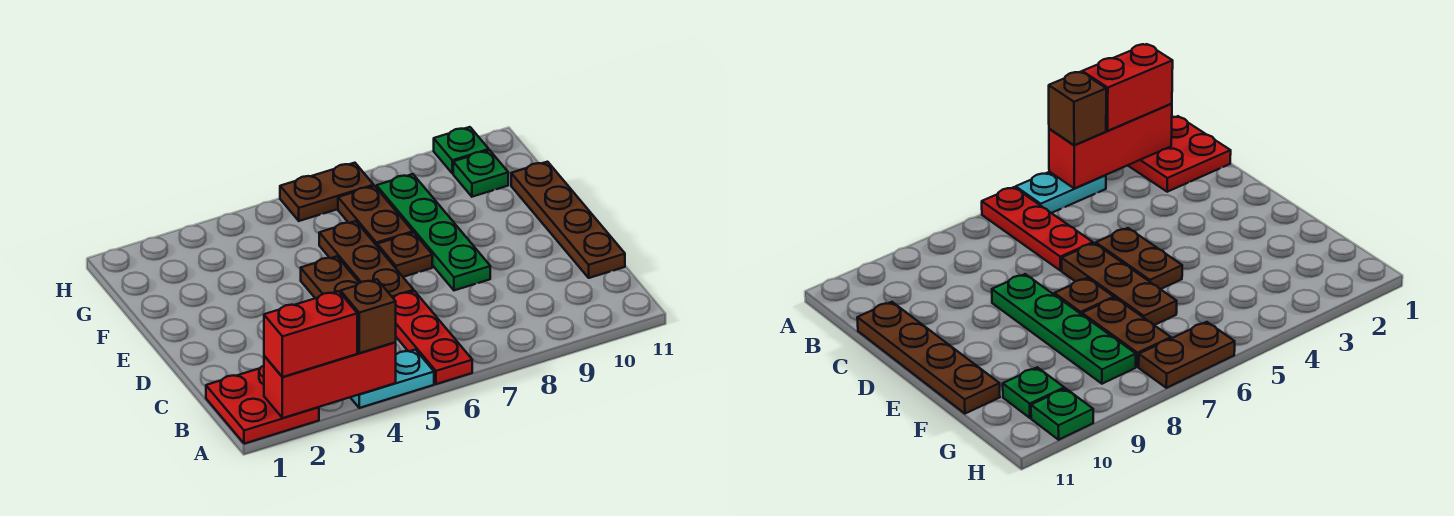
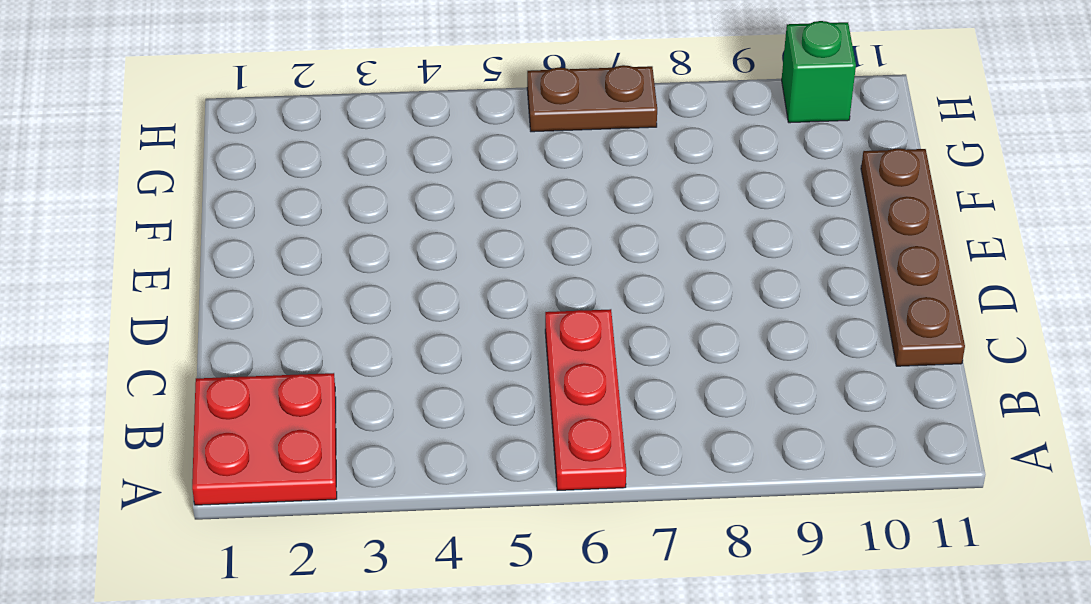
green brick H10 level 1 -> green plate H10 level 1
none -> cyan plate A4:A5 level 1
none -> brown plate D5:E5 level 1
none -> brown plate D6:F6 level 1

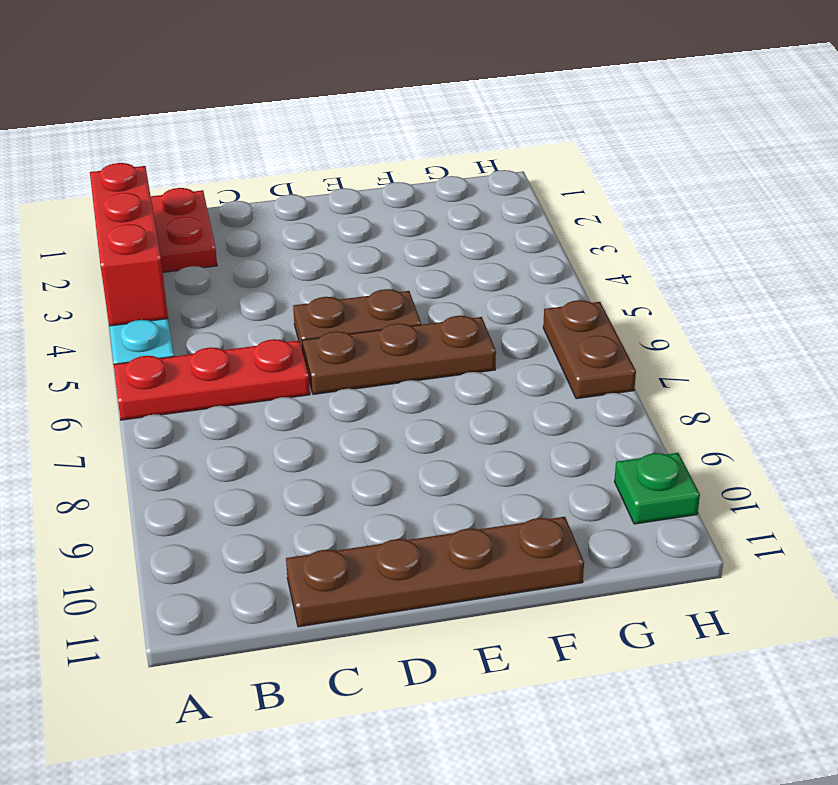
none -> green plate D8:G8 level 1
none -> brown plate E7 level 1
none -> brown plate F7:G7 level 1

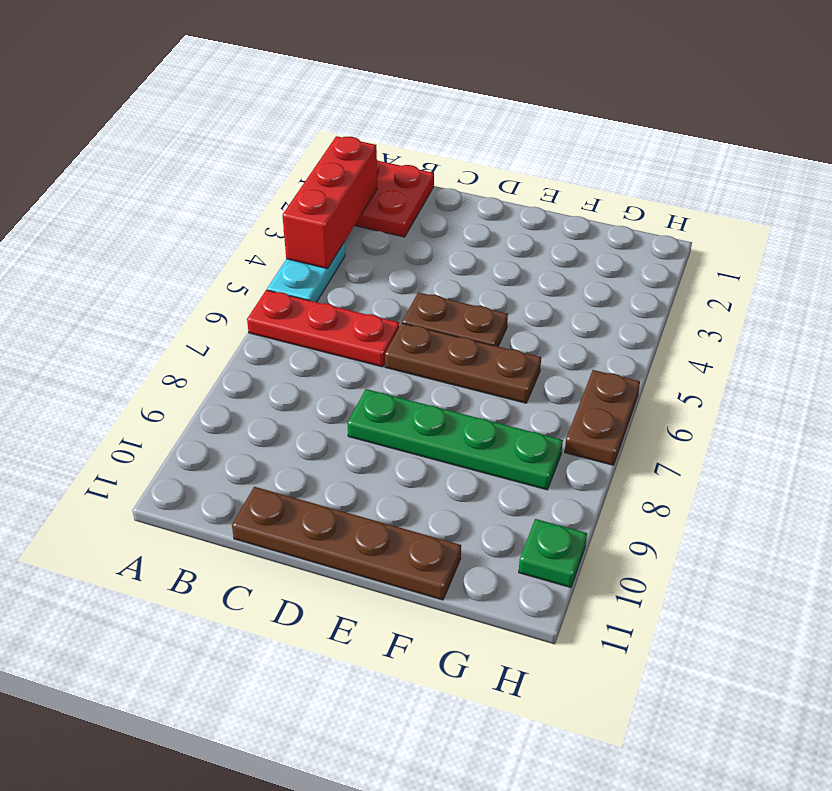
none -> brown plate E7 level 1
none -> brown plate F7:G7 level 1
none -> green plate G10 level 1

